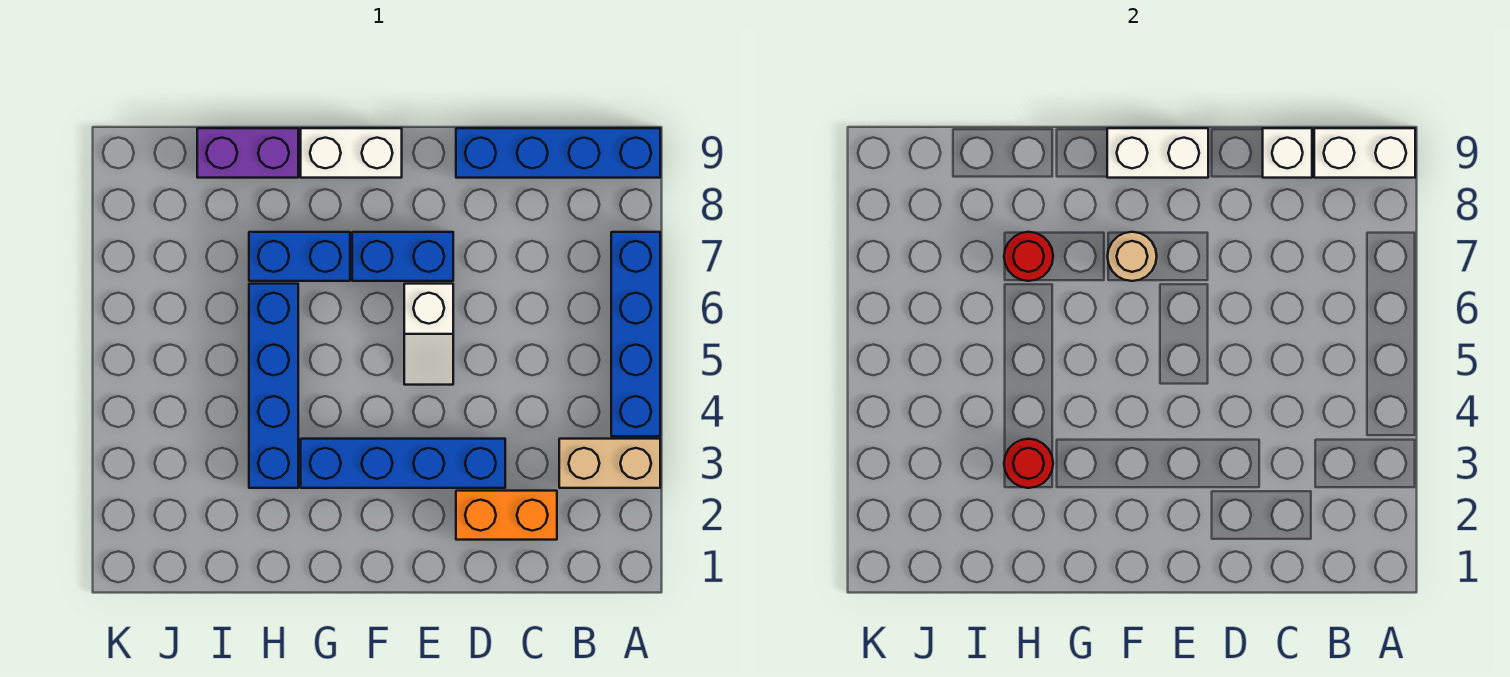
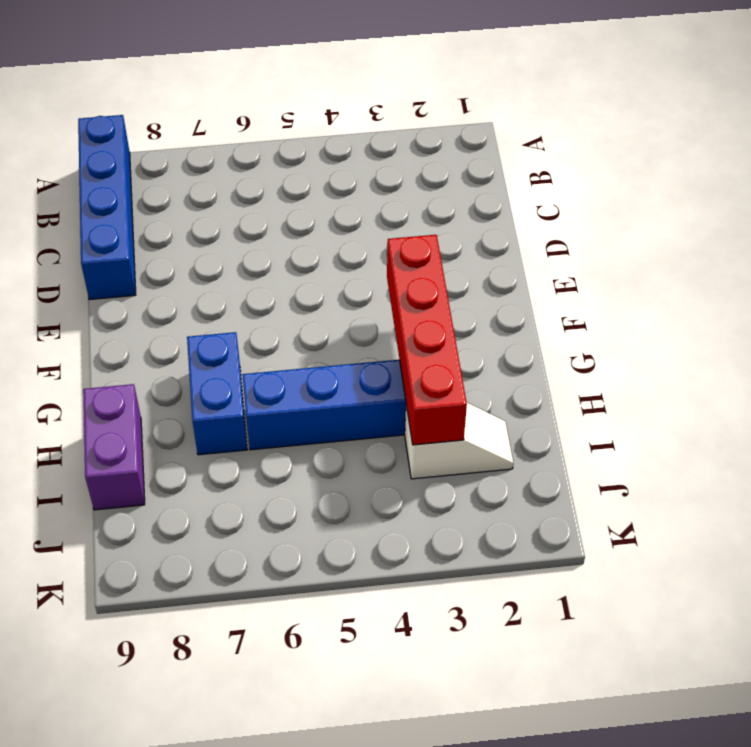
red brick F3:I3 level 2 -> red round brick H3 level 2
white slope I2:I3 level 1 top 3 -> white slope E5:E6 level 1 top 6
none -> tan brick A3:B3 level 1
none -> blue brick A4:A7 level 1
none -> orange brick C2:D2 level 1

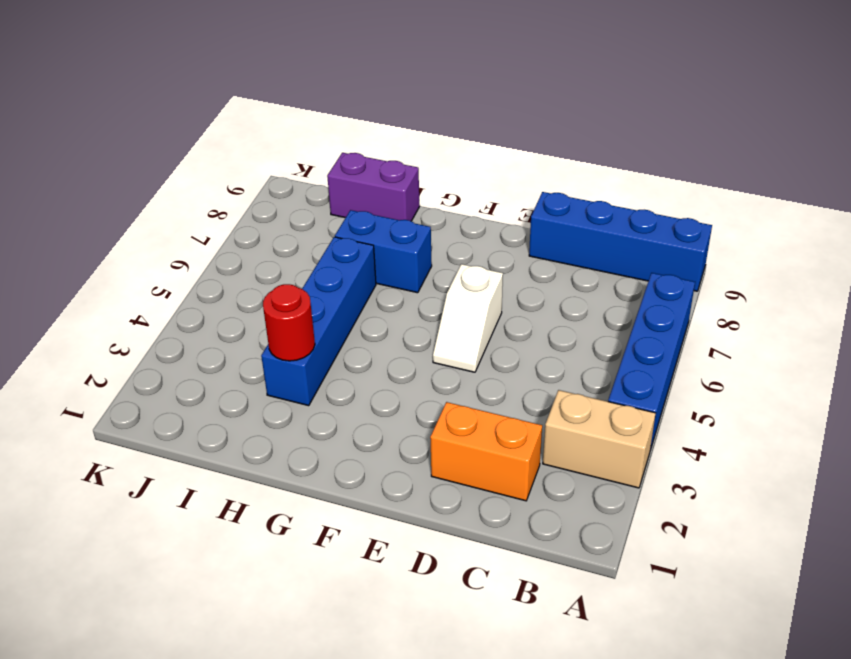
none -> blue brick D3:G3 level 1
none -> blue brick E7:F7 level 1
none -> white brick F9:G9 level 1

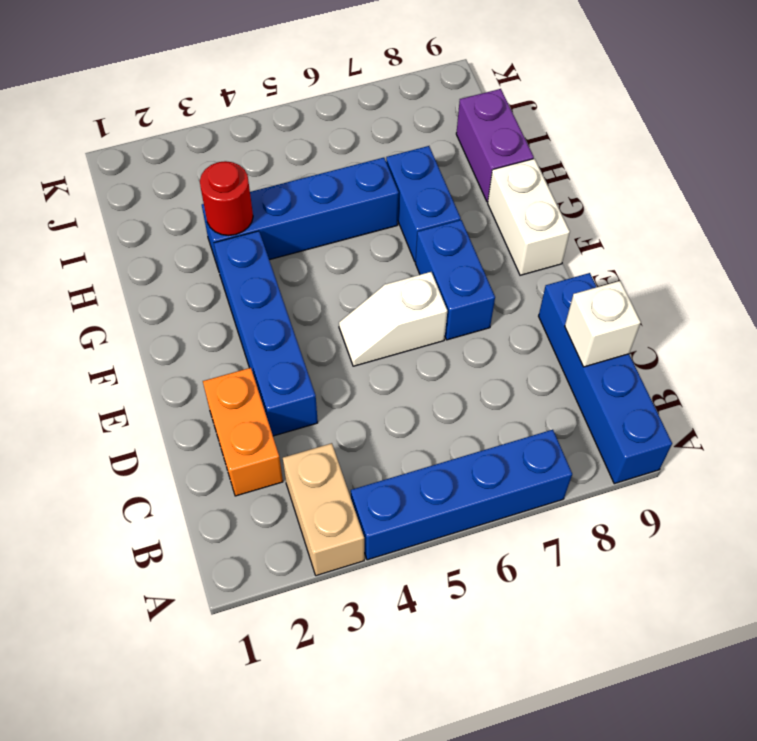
none -> white brick A9:B9 level 2
none -> white brick E9:F9 level 2
none -> tan round brick F7 level 2

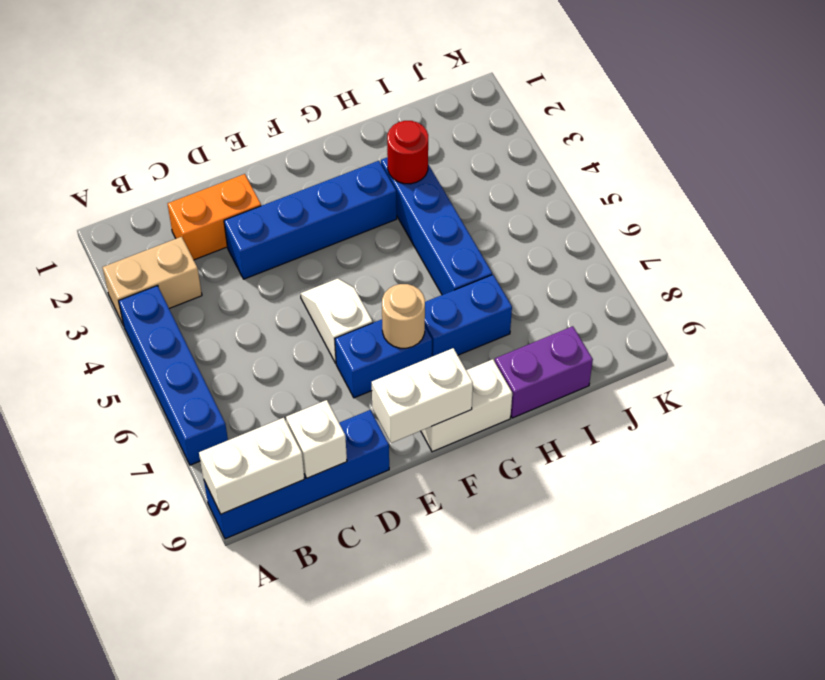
none -> red round brick H7 level 2

